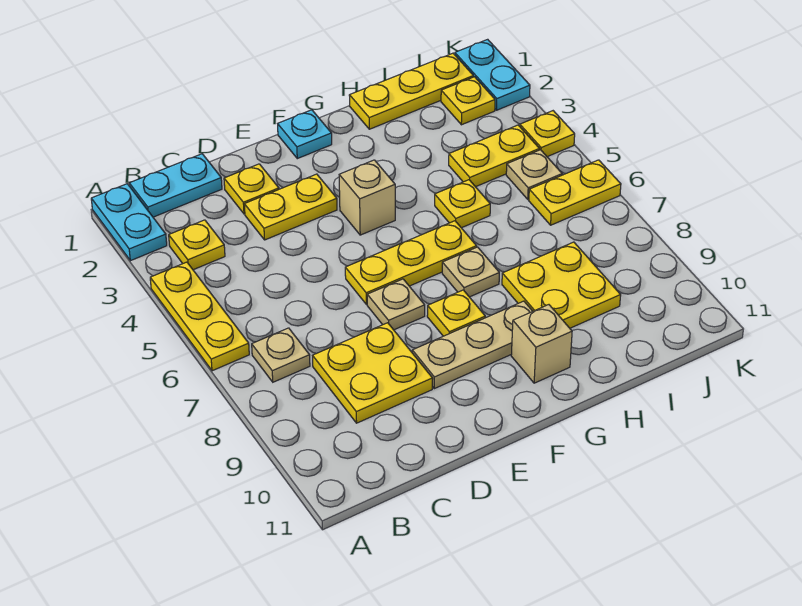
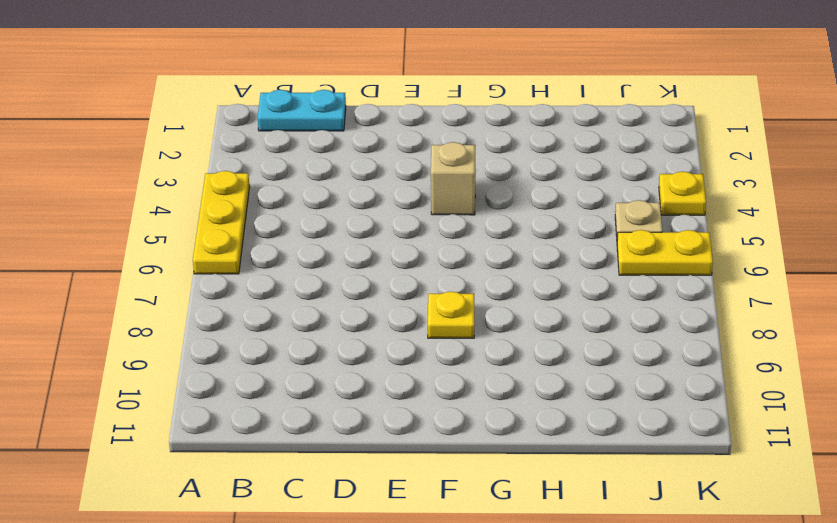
none -> cyan plate A1:A2 level 1
none -> yellow plate B3 level 1
none -> tan plate B7 level 1

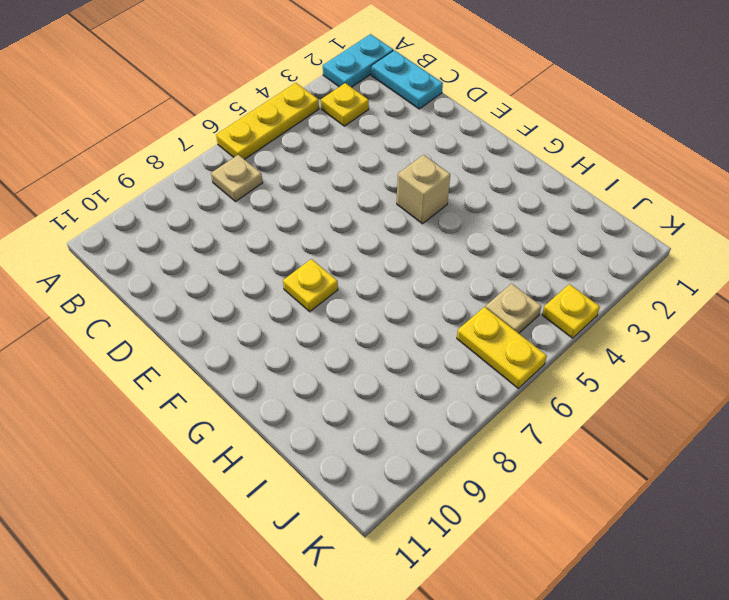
none -> yellow plate C8:D9 level 1
none -> yellow plate D2 level 1
none -> yellow plate D3:E3 level 1

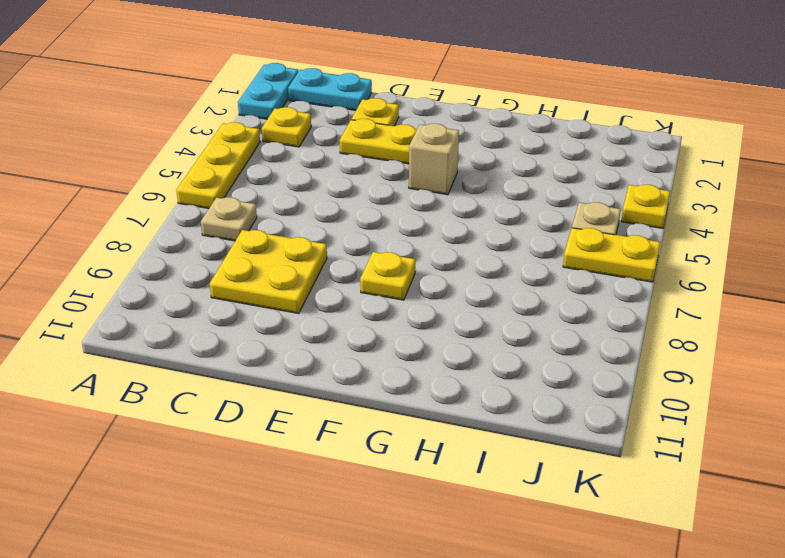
none -> yellow plate E6:G6 level 1
none -> tan plate E7 level 1
none -> tan plate E9:G9 level 1

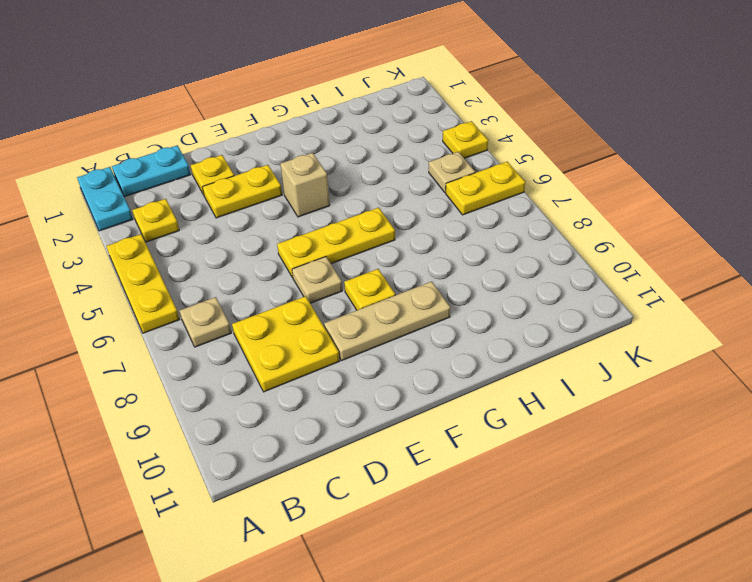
none -> cyan plate F1 level 1
none -> tan plate G7 level 1
none -> tan brick G10 level 1

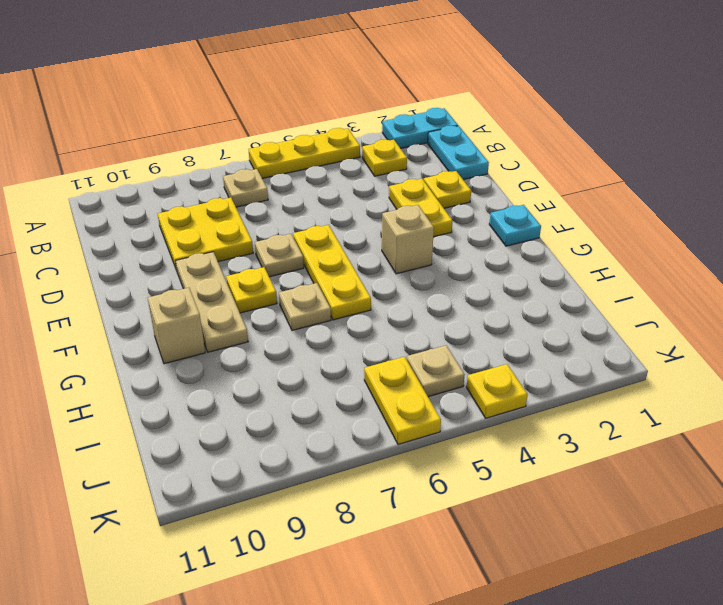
none -> yellow plate H1:J1 level 1
none -> yellow plate H5 level 1
none -> yellow plate H8:I9 level 1

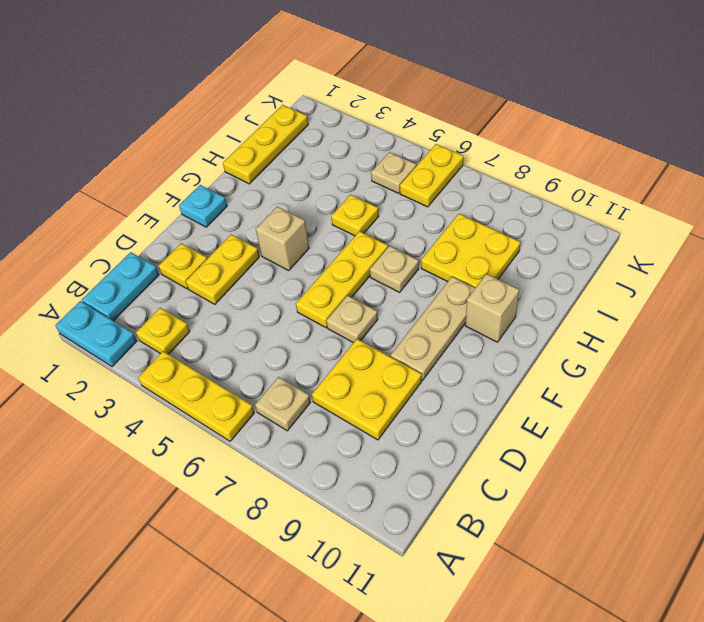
none -> yellow plate F8 level 1
none -> yellow plate I4:J4 level 1
none -> yellow plate J2 level 1

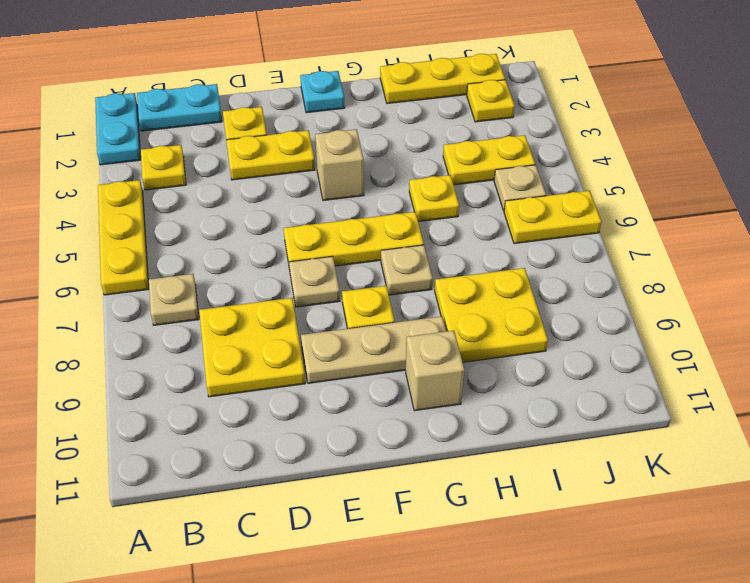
none -> cyan plate K1:K2 level 1
none -> yellow plate K4 level 1

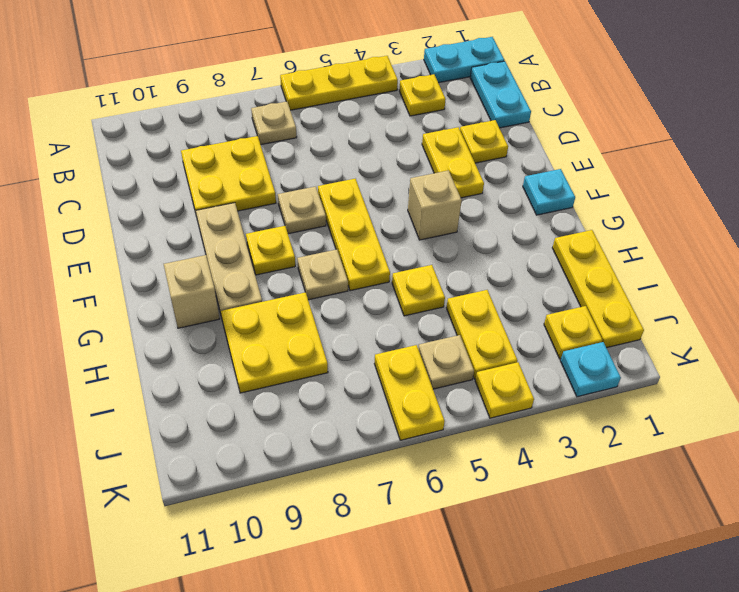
cyan plate K2 level 1 -> cyan plate K1:K2 level 1

